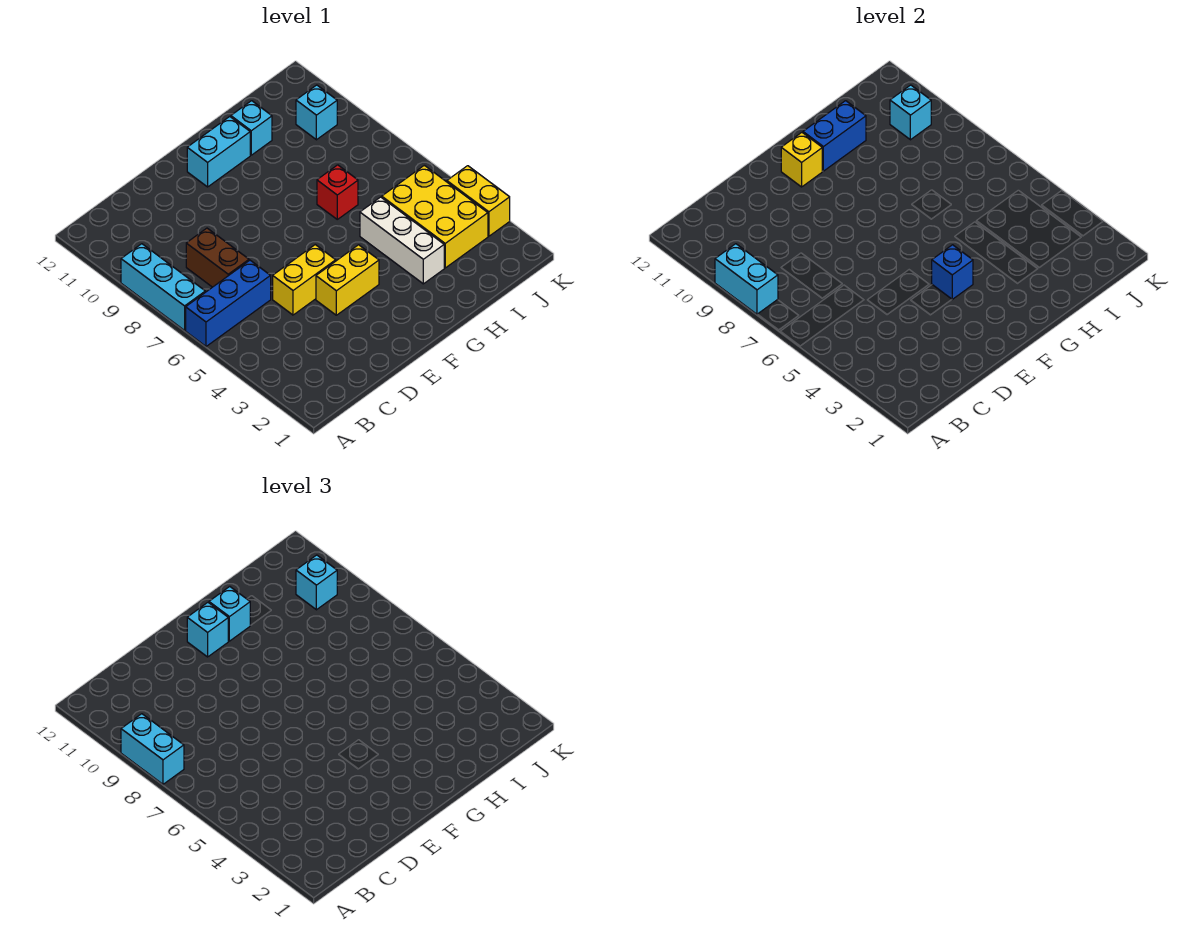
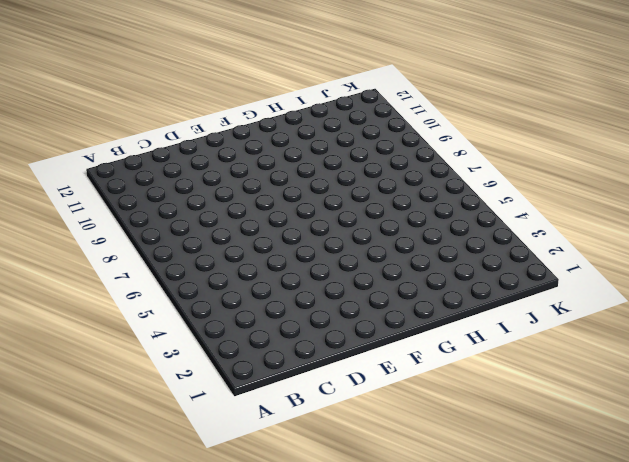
none -> blue brick A6:C6 level 1
none -> cyan brick A7:A9 level 1
none -> brown brick C7:C8 level 1

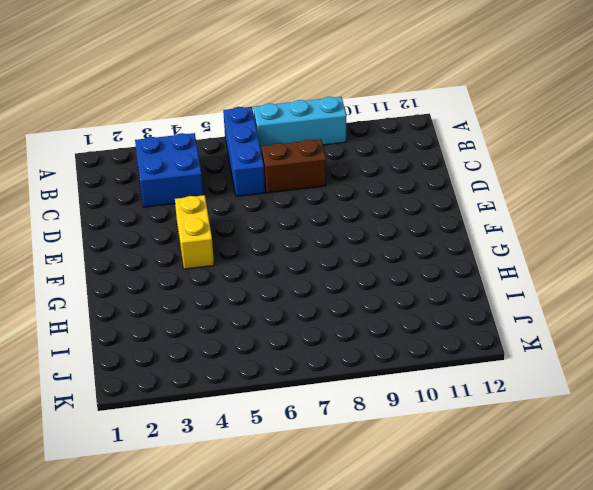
blue brick B3:C4 level 1 -> none
none -> yellow brick D5:E5 level 1
none -> cyan brick F11:G11 level 1
none -> white brick H3:H5 level 1

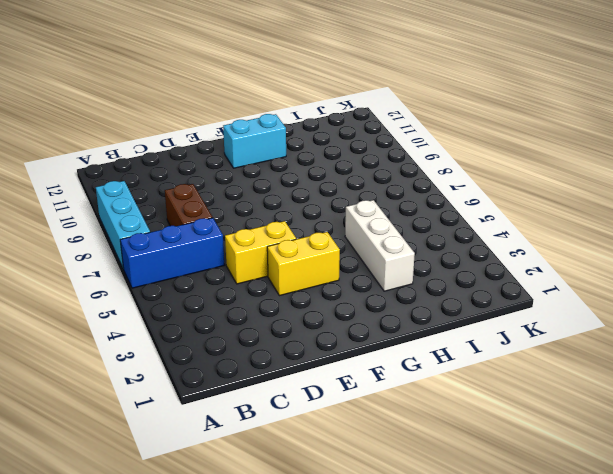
none -> red brick H7 level 1
none -> cyan brick H11 level 1
none -> yellow brick I3:J5 level 1

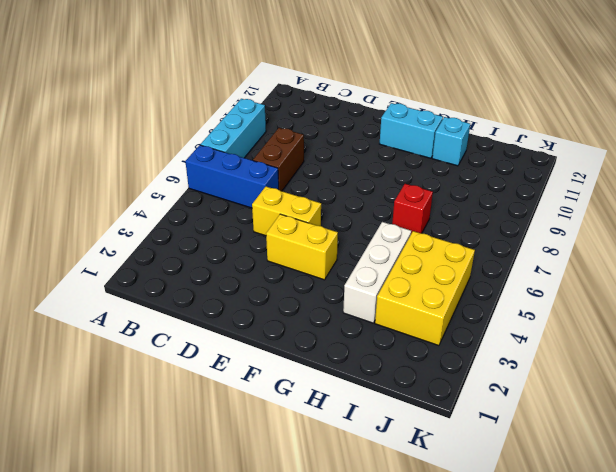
none -> cyan brick J10 level 1
none -> yellow brick K3:K4 level 1
none -> cyan brick A8:A9 level 2

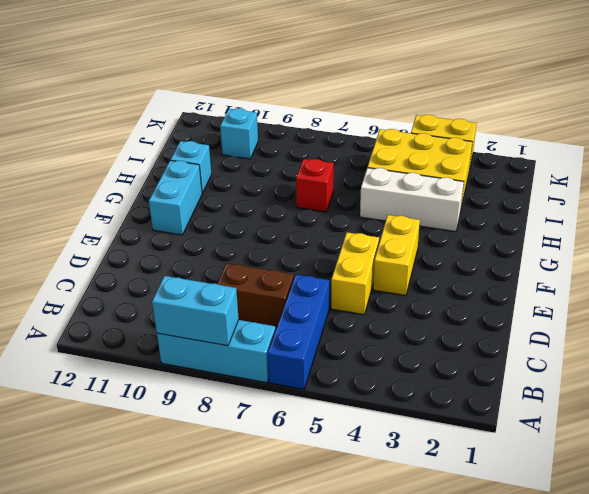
none -> blue brick F4 level 2
none -> yellow brick F11 level 2
none -> blue brick G11:H11 level 2

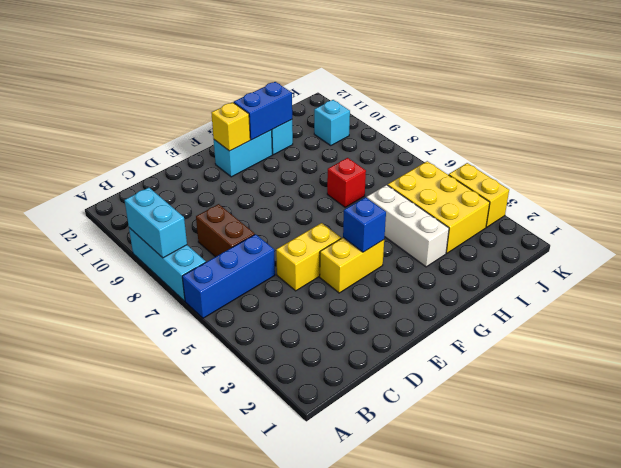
none -> cyan brick J10 level 2
none -> cyan brick A8:A9 level 3
none -> cyan brick F11 level 3

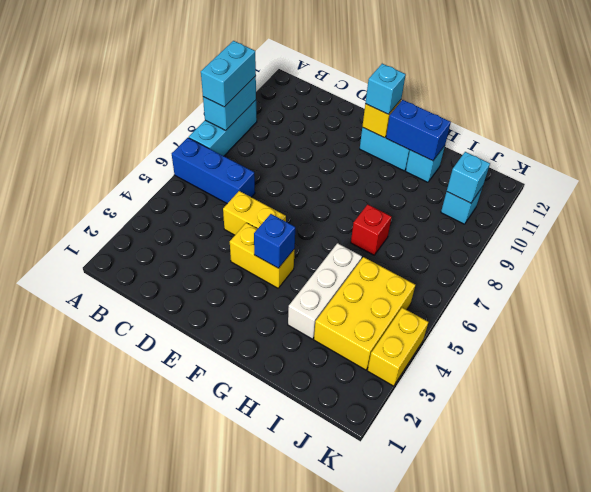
none -> brown brick C7:C8 level 1
none -> cyan brick G11 level 3
none -> cyan brick J10 level 3

